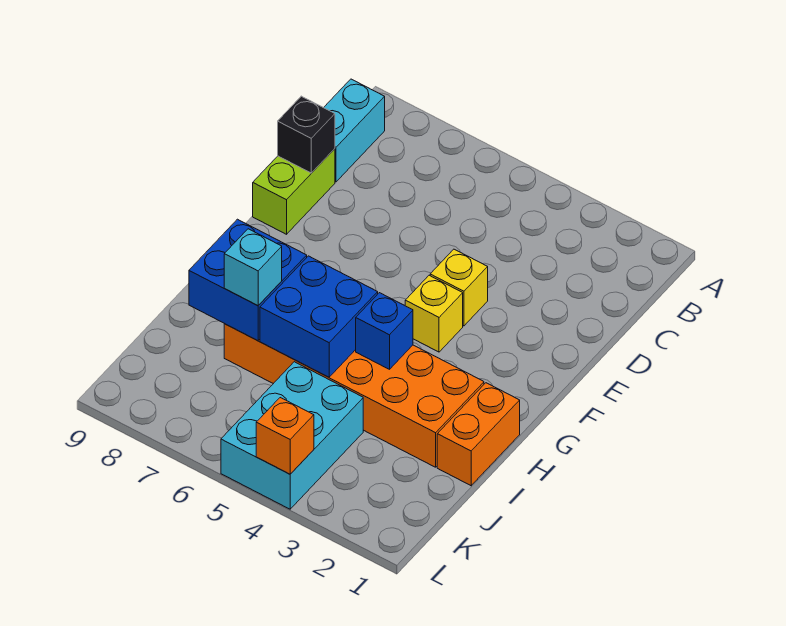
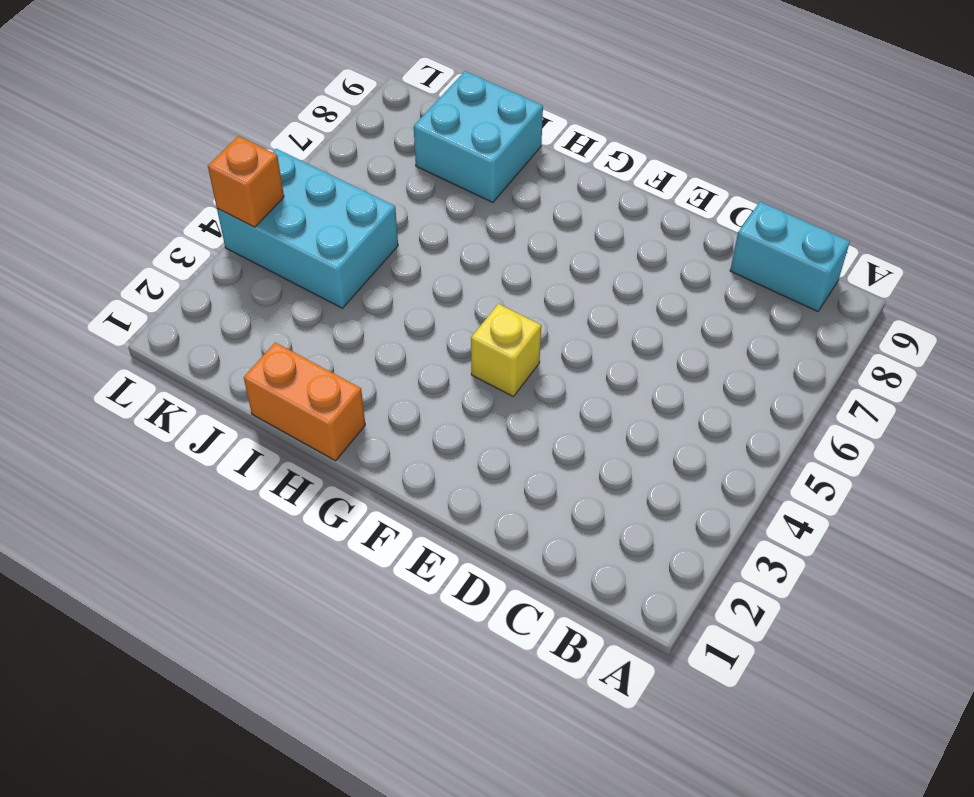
cyan brick I8:J9 level 1 -> none
none -> lime brick D9:E9 level 1
none -> yellow brick E4 level 1
none -> orange brick H2:I7 level 1

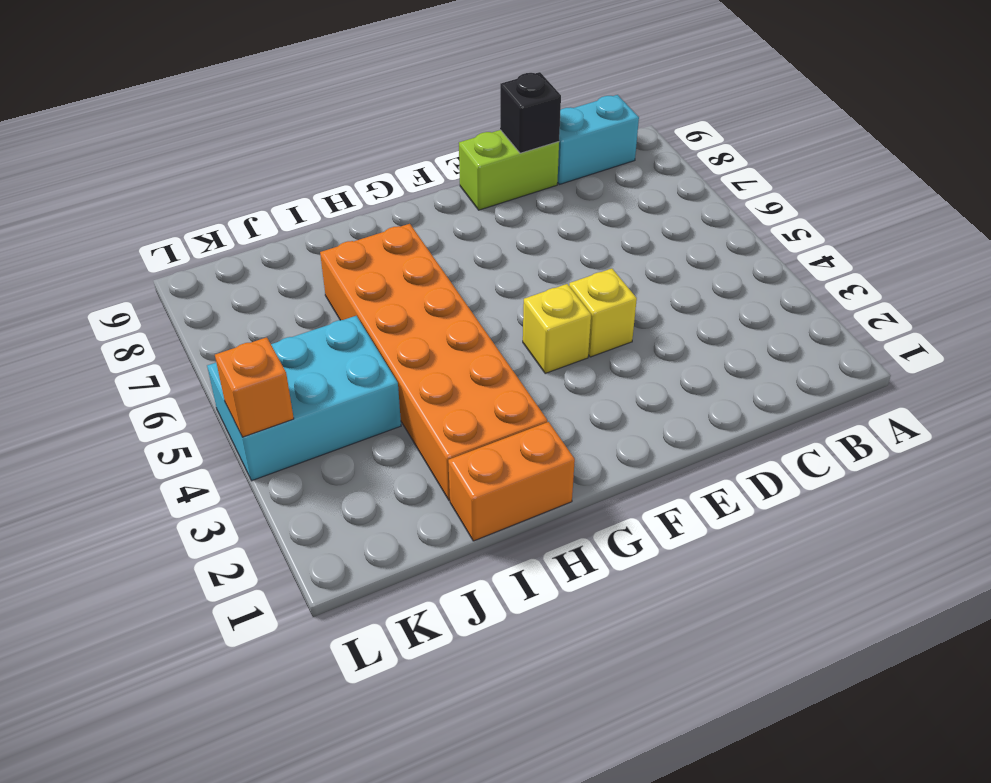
none -> blue brick H4 level 2
none -> blue brick H5:I6 level 2
none -> blue brick H7:I8 level 2

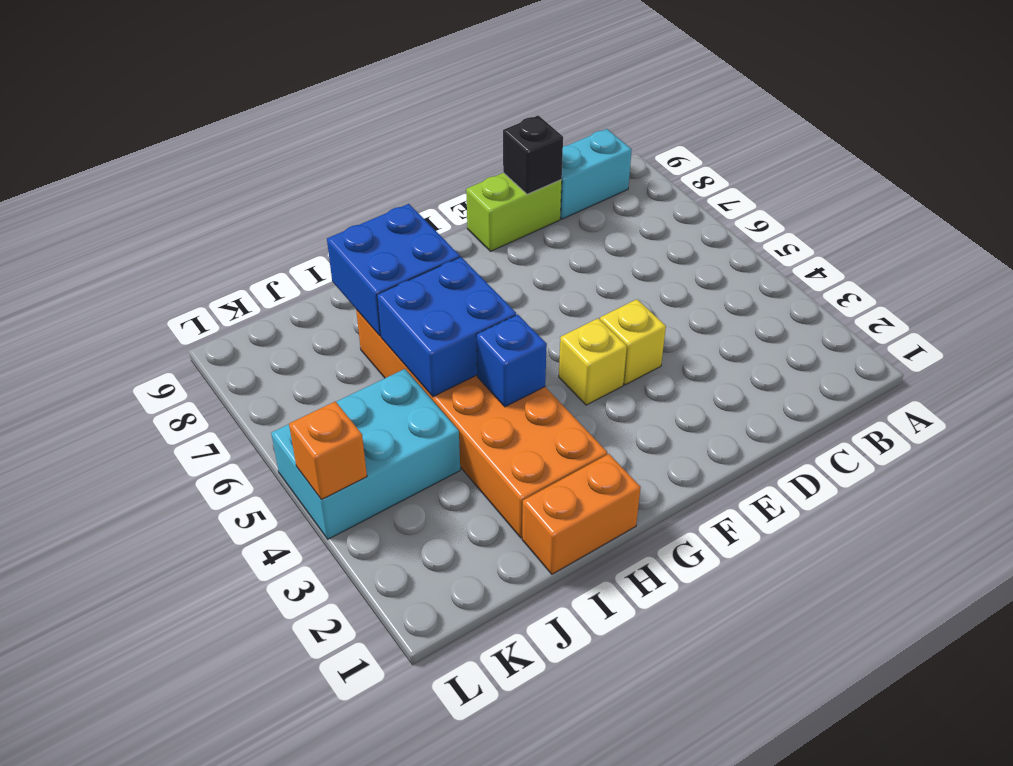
none -> cyan brick I7 level 3

